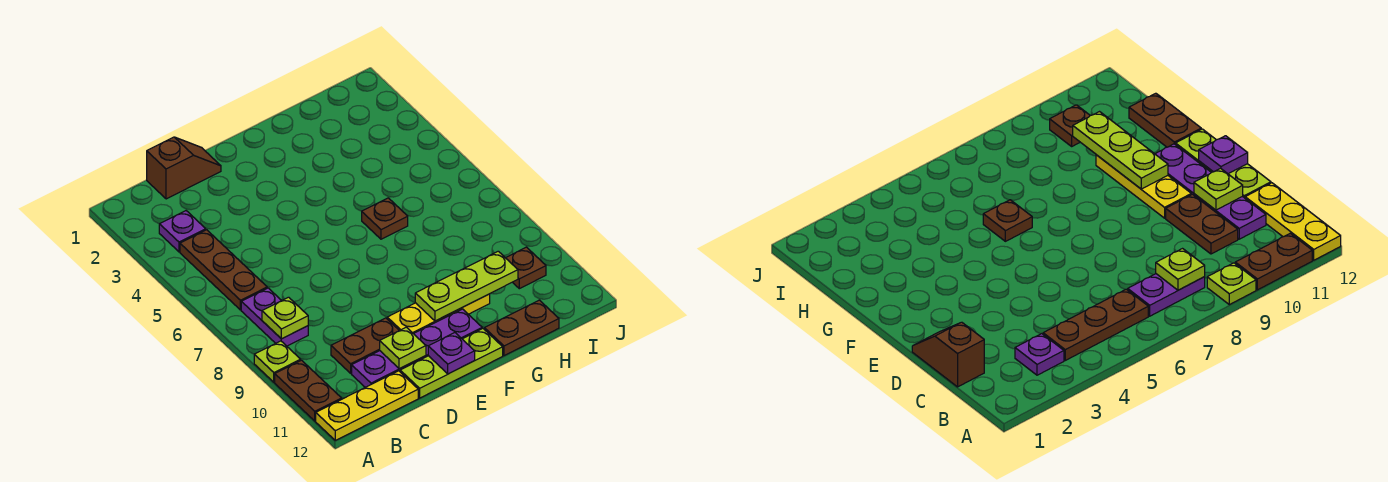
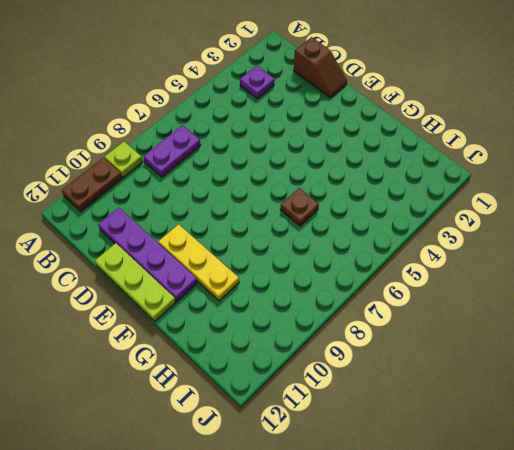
none -> yellow plate A12:C12 level 1
none -> brown plate B4:B6 level 1
none -> brown plate C10:D10 level 1

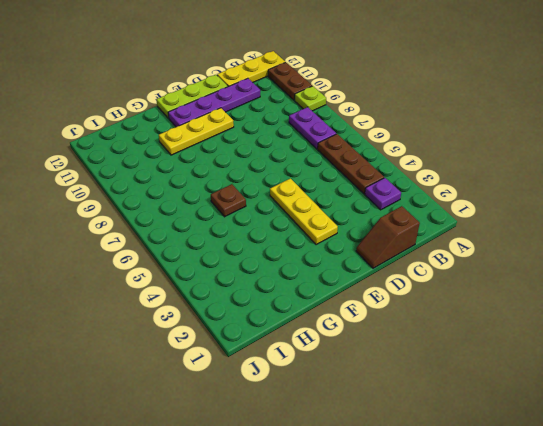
yellow plate E3:E5 level 1 -> none
none -> brown plate C10:D10 level 1
none -> brown plate G12:H12 level 1
none -> brown plate I10 level 1

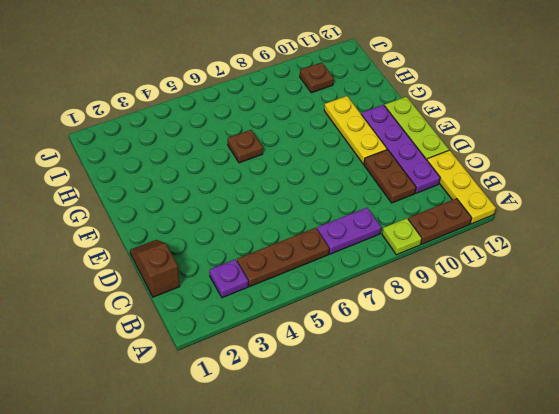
none -> brown plate G12:H12 level 1
none -> lime plate B8 level 2
none -> lime plate D11 level 2

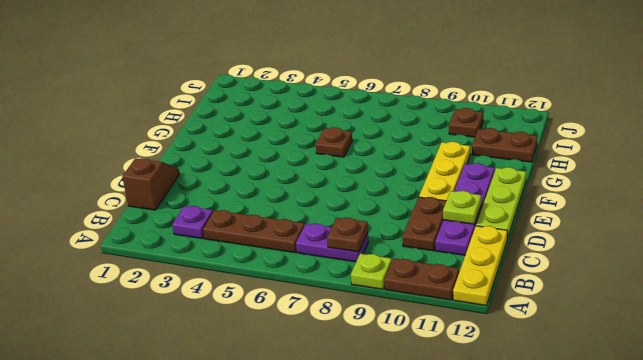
brown plate B8 level 2 -> lime plate B8 level 2
brown plate H11:H12 level 1 -> brown plate G12:H12 level 1
none -> purple plate E12 level 2
none -> lime plate F10:H10 level 2

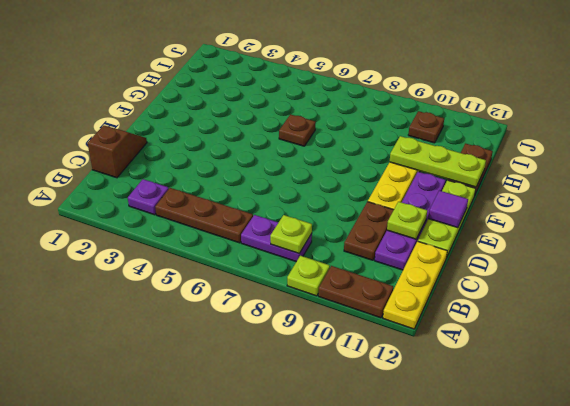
purple tile E12 level 2 -> purple plate E12 level 2
lime plate G10:G12 level 2 -> lime plate F10:H10 level 2

